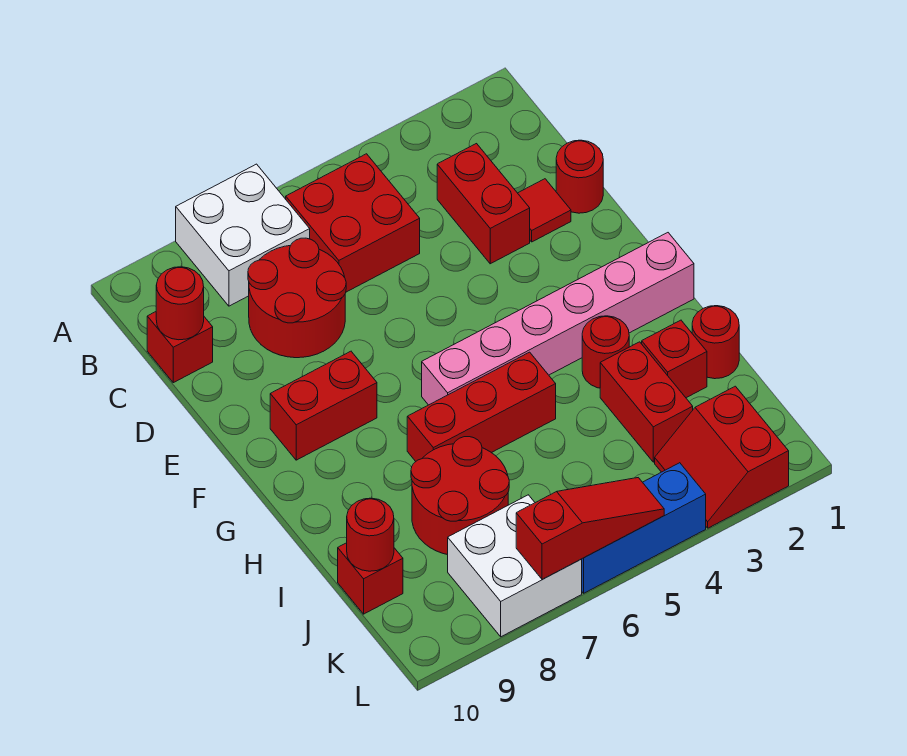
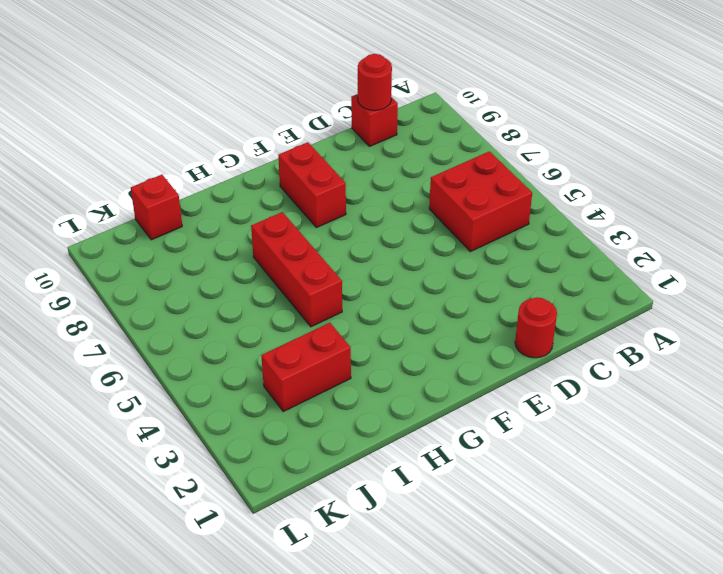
none -> white brick A7:B8 level 1
none -> red brick C3:D3 level 1
none -> red round brick C7:D8 level 1

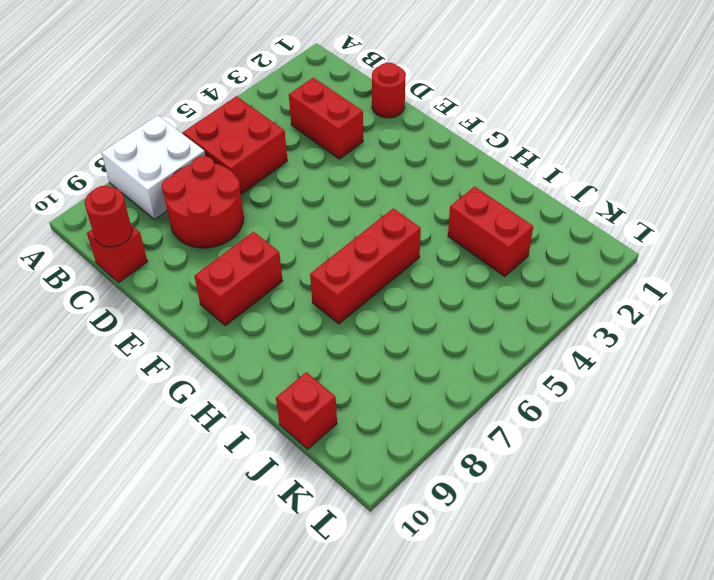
none -> red tile D2 level 1
none -> pink brick G1:G6 level 1
none -> red round brick H3 level 1

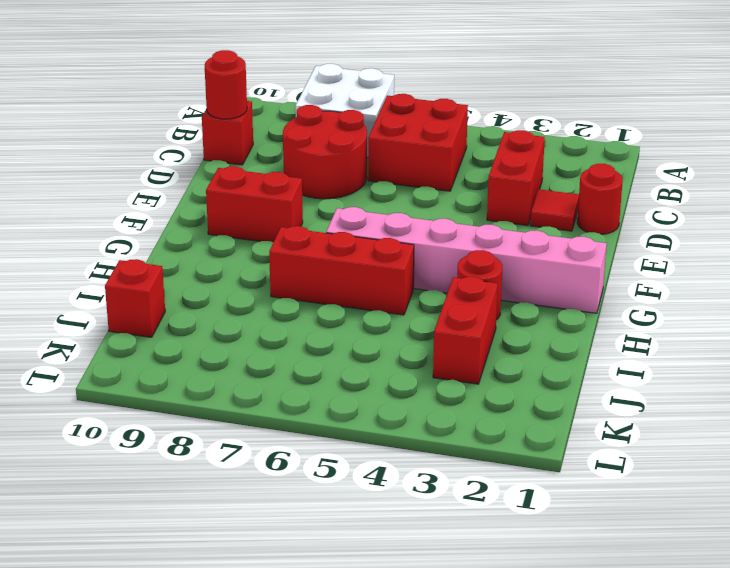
none -> red round brick I1 level 1
none -> red brick I2 level 1
none -> red round brick I7:J8 level 1

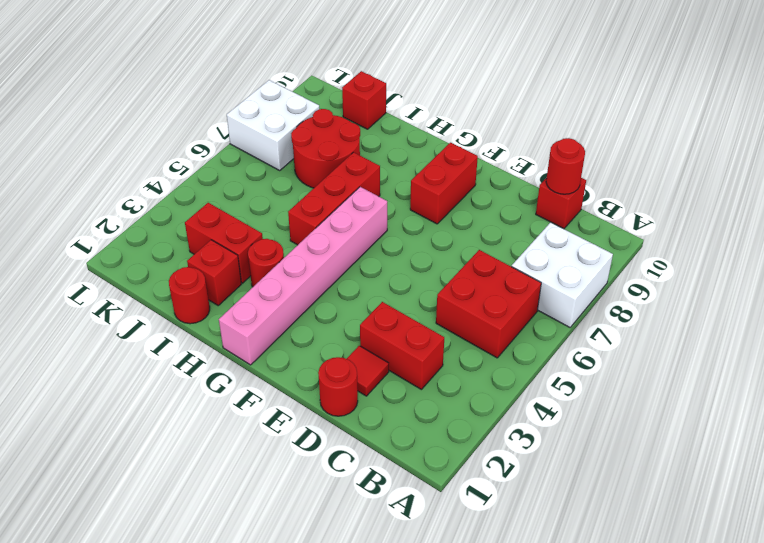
none -> red round brick C7:D8 level 1
none -> red slope K2:L3 level 1 top 2
none -> blue brick L4:L6 level 1

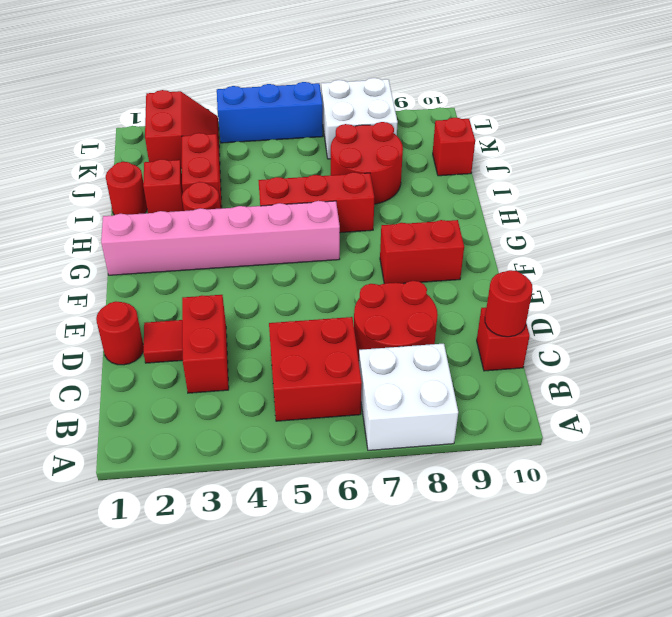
none -> red round brick J10 level 2
none -> red slope L5:L7 level 2 top 7

